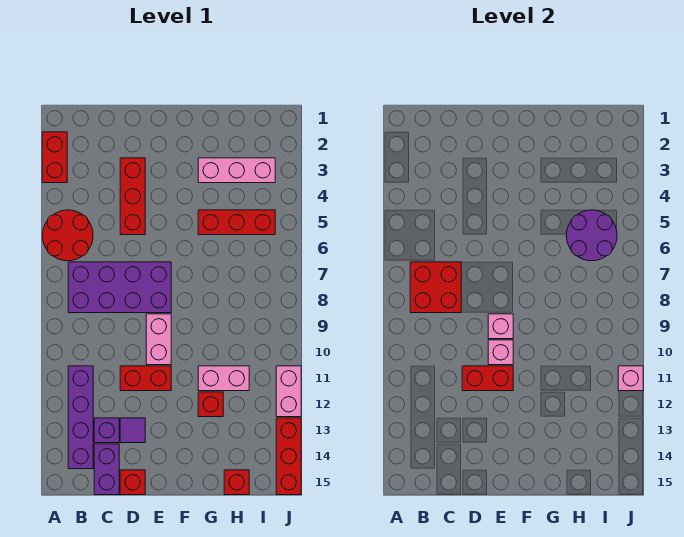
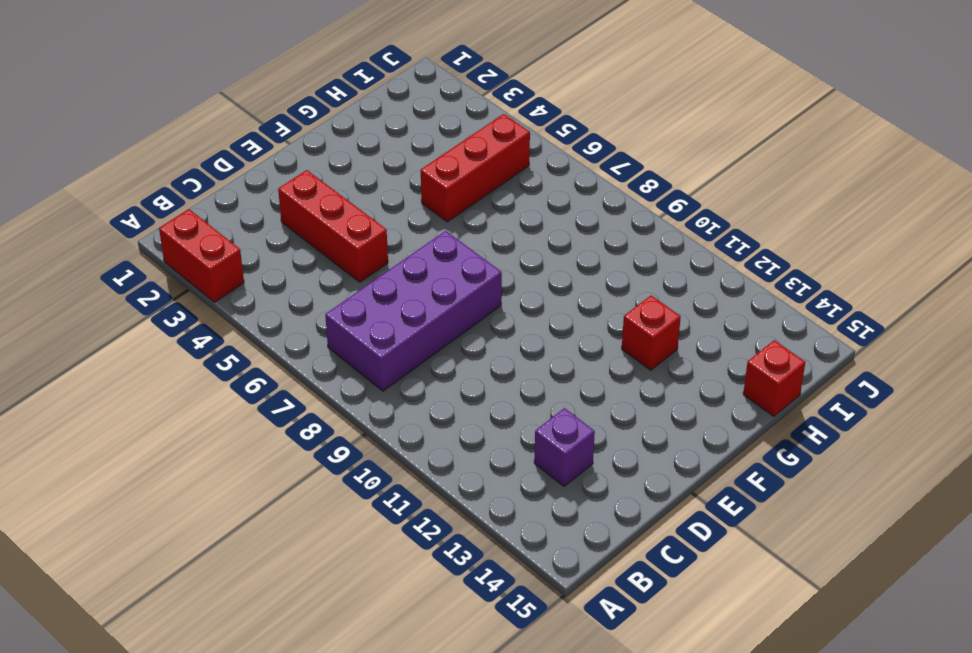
none -> red round brick A5:B6 level 1
none -> purple brick B11:B14 level 1
none -> purple brick C14:C15 level 1

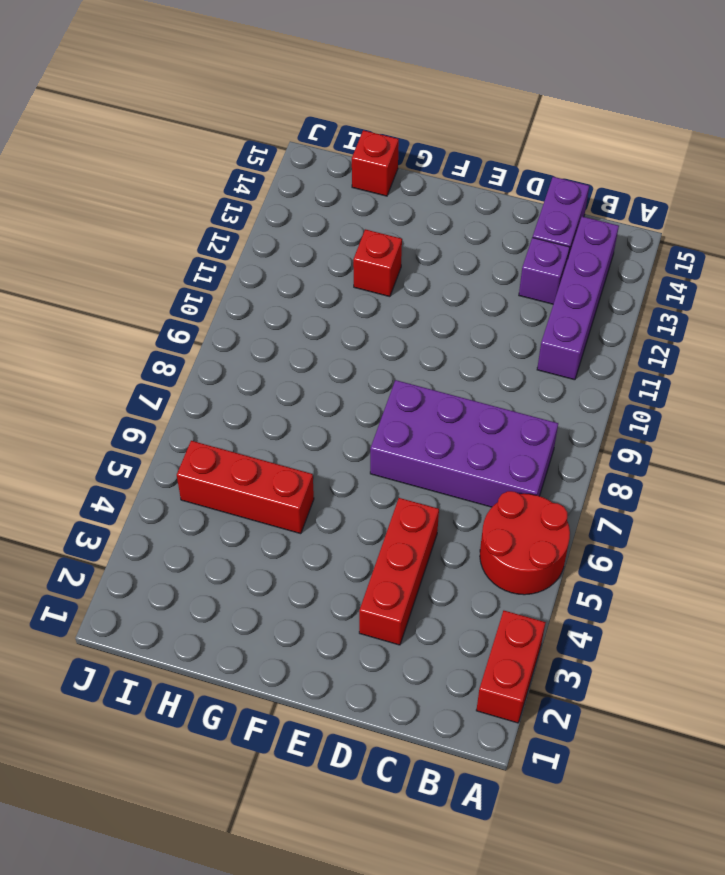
none -> red brick D11:E11 level 1
none -> purple tile D13 level 1
none -> red brick D15 level 1

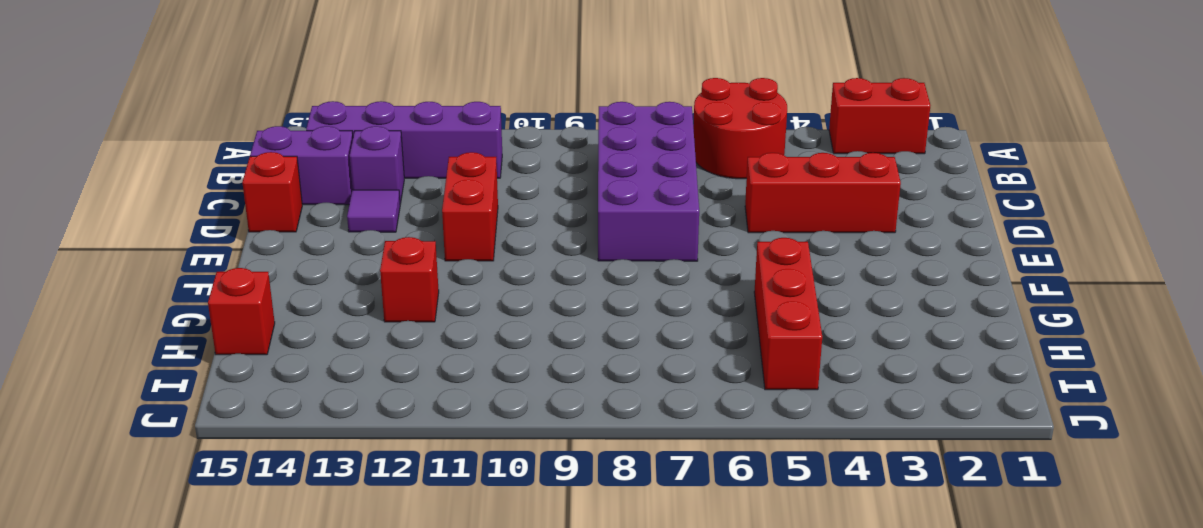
none -> pink brick E9:E10 level 1
none -> pink brick G3:I3 level 1
none -> pink brick G11:H11 level 1

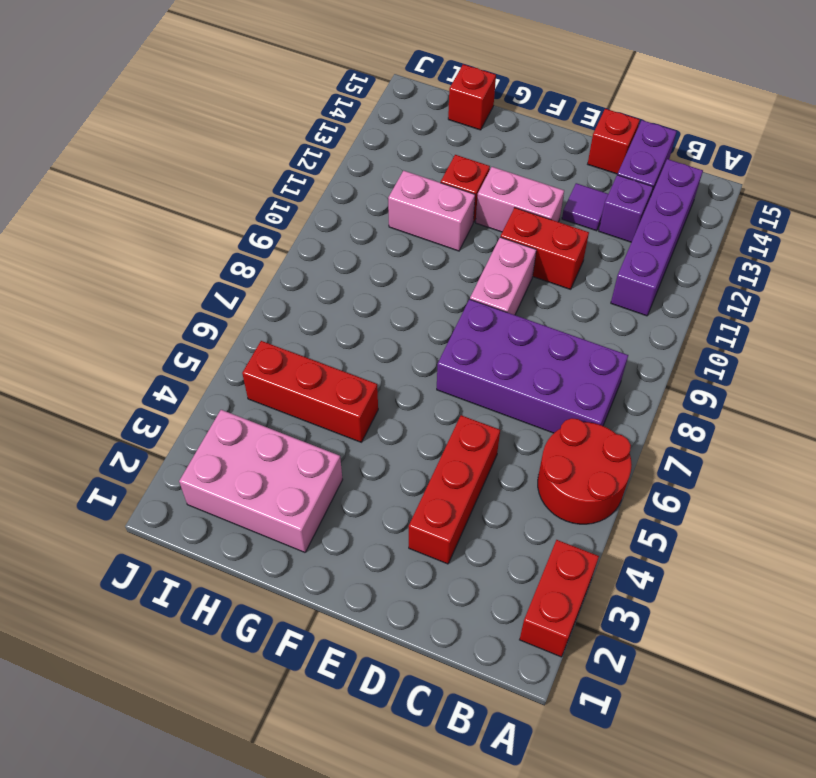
pink brick E12:F12 level 1 -> pink brick J11:J12 level 1
pink brick G2:I3 level 1 -> pink brick G3:I3 level 1
none -> red brick J13:J15 level 1
none -> red brick B7:C8 level 2
none -> red brick D11:E11 level 2

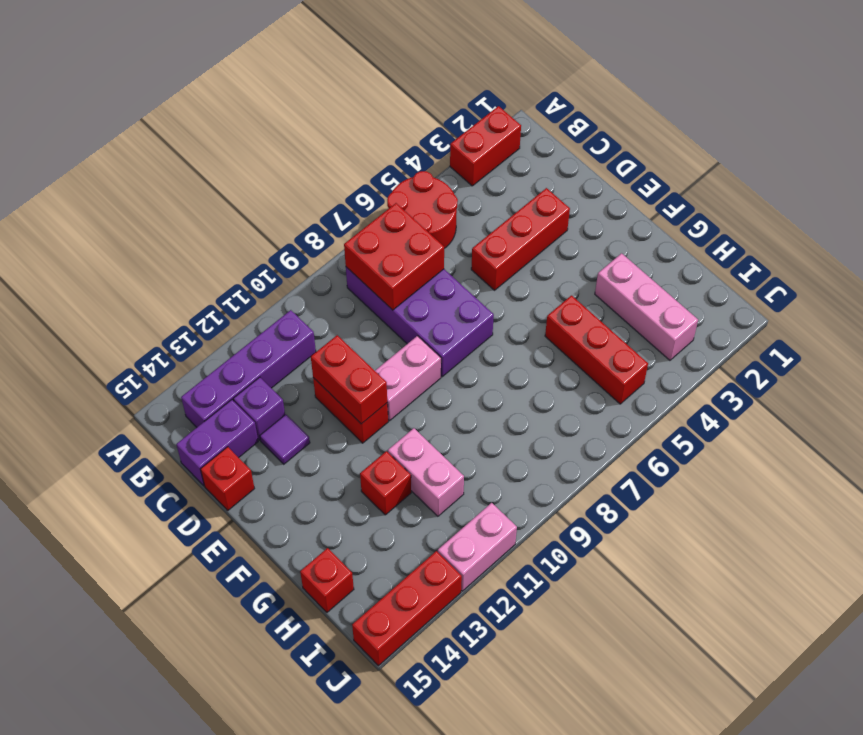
none -> pink brick E9 level 2
none -> pink brick E10 level 2
none -> purple round brick H5:I6 level 2

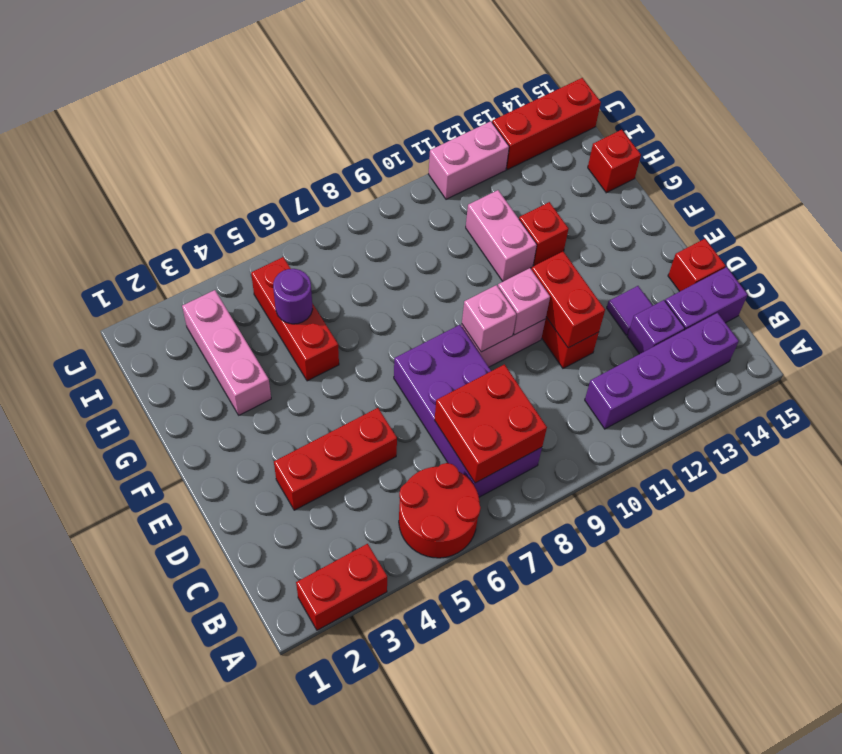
purple round brick H5 level 2 -> purple round brick H5:I6 level 2
none -> pink brick J11 level 2

